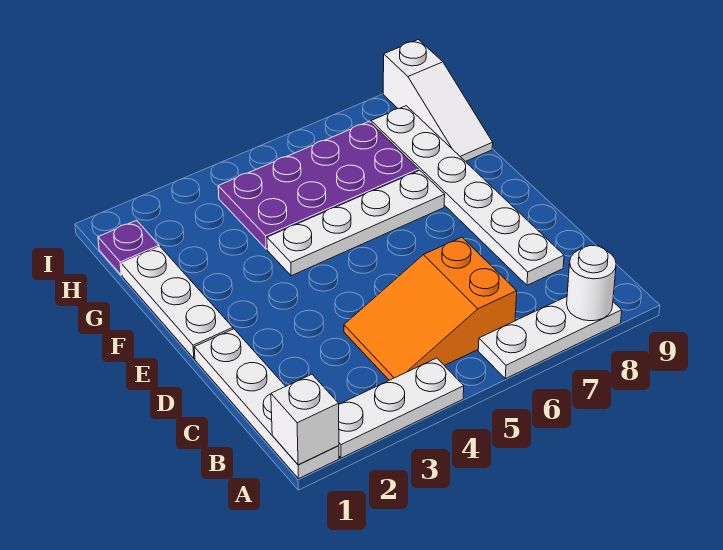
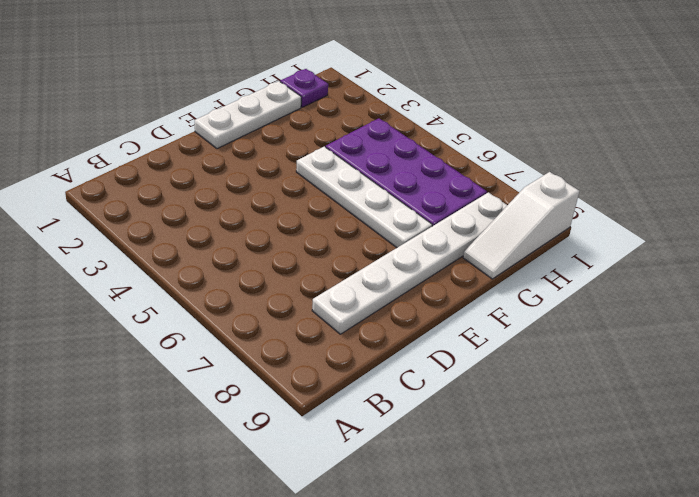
none -> white plate A1:D1 level 1
none -> white plate A2:A4 level 1
none -> white plate A6:A8 level 1

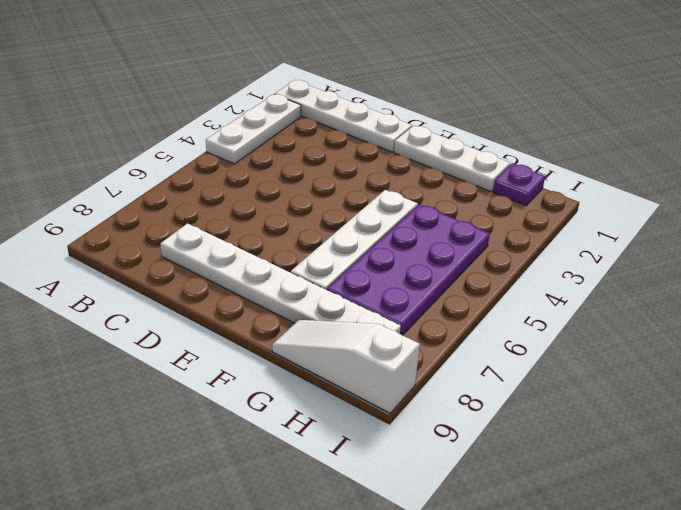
none -> white plate A6:A8 level 1
none -> orange slope B4:C6 level 1 top 6
none -> white brick A1 level 2

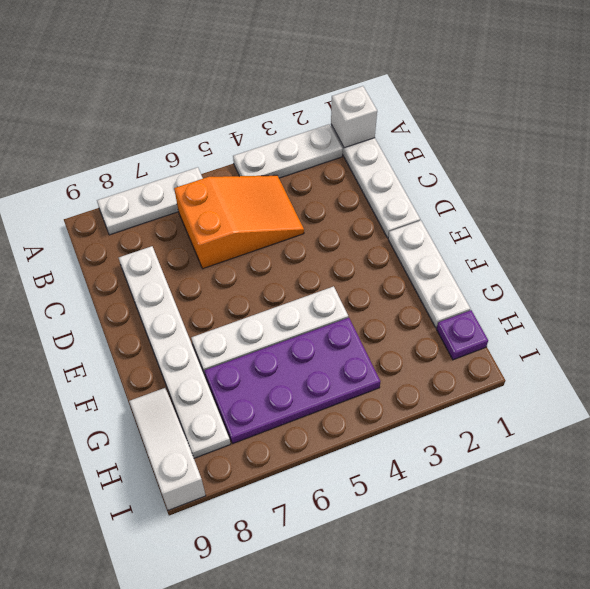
none -> white round brick A8 level 2

